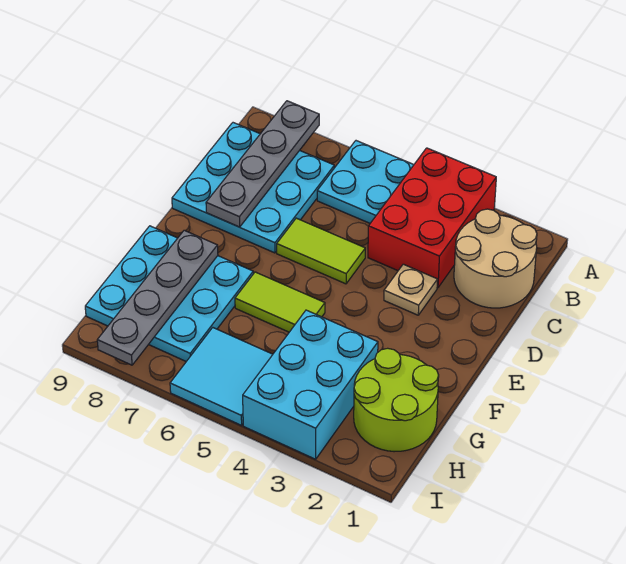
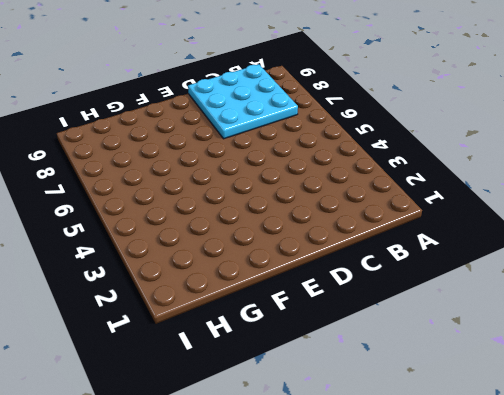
none -> red brick A3:C4 level 1
none -> cyan plate A5:B6 level 1
none -> tan round brick B1:C2 level 1

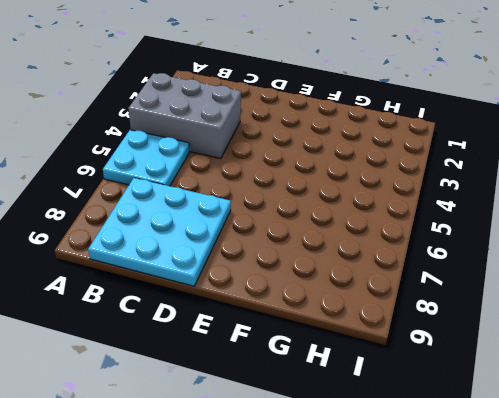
grey brick A3:C4 level 1 -> red brick A3:C4 level 1
none -> tan round brick B1:C2 level 1
none -> tan plate D3 level 1
none -> lime tile D5:D6 level 1

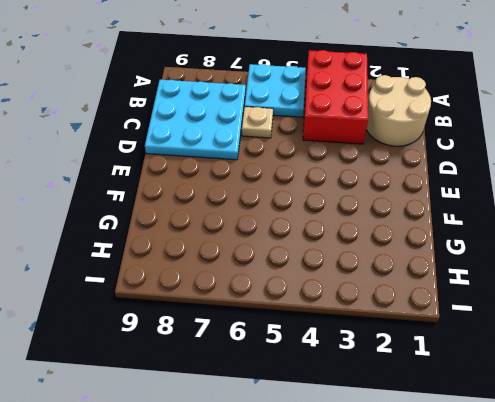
tan plate C6 level 1 -> tan plate D3 level 1
none -> lime tile D5:D6 level 1
none -> lime tile F5:F6 level 1
none -> cyan plate F7:H9 level 1

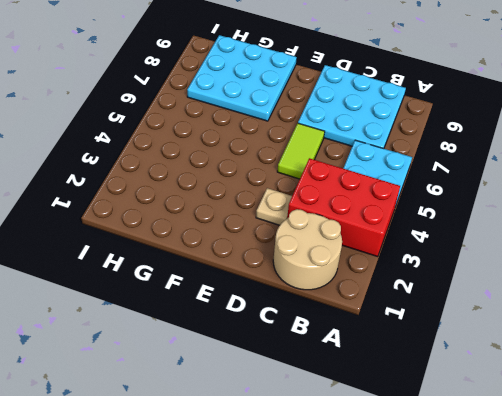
none -> lime tile F5:F6 level 1
none -> lime round brick G1:H2 level 1
none -> cyan brick G3:I4 level 1

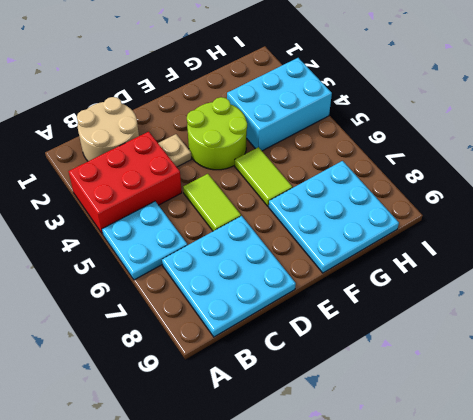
lime round brick E3:F4 level 1 -> lime round brick G1:H2 level 1
none -> cyan tile H5:I6 level 1
none -> grey plate A8:D8 level 2
none -> grey plate F8:I8 level 2

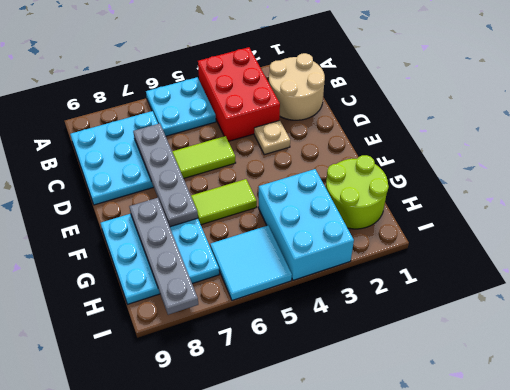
grey plate C7:F7 level 2 -> grey plate A8:D8 level 2

